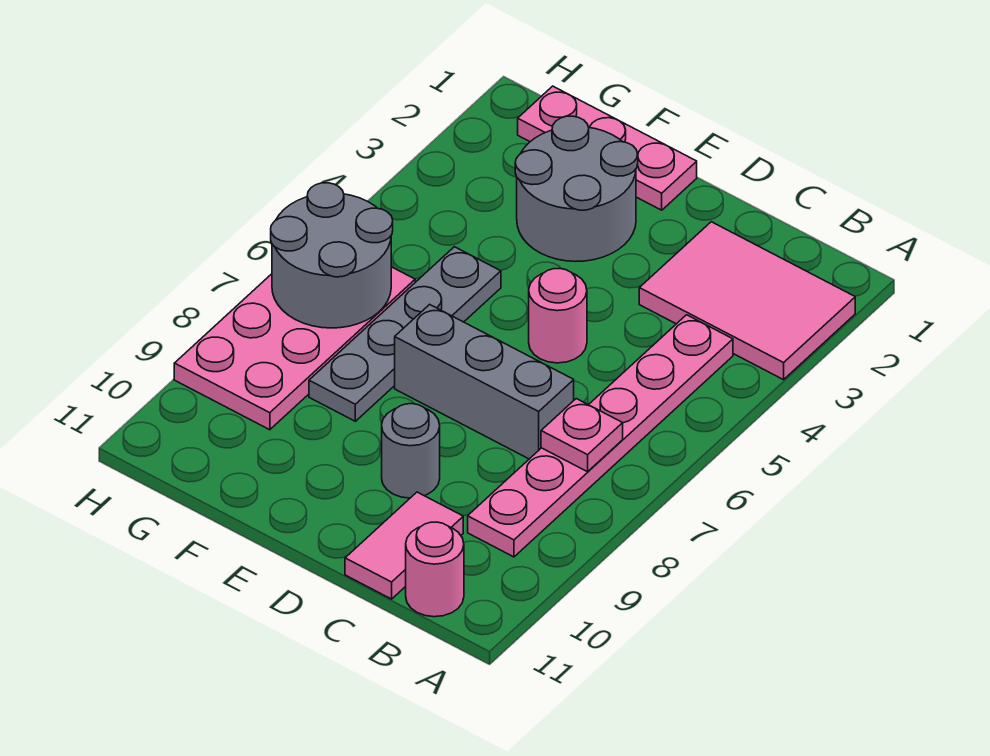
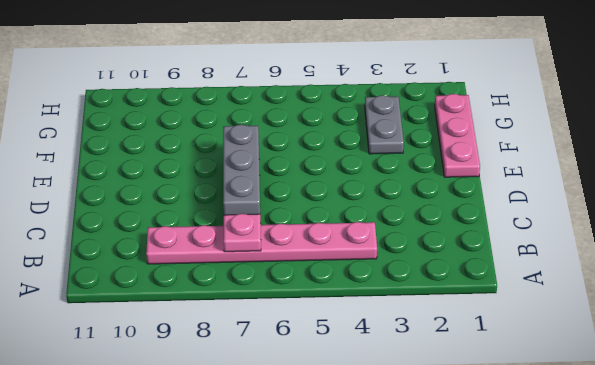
grey plate F3:G3 level 1 -> grey round brick E2:F3 level 1
none -> pink tile A2:C3 level 1
none -> pink round brick B11 level 1
none -> pink tile C10:C11 level 1

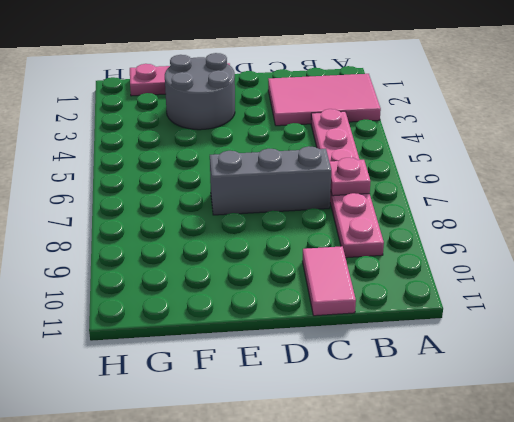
none -> pink round brick B11 level 1
none -> pink round brick D5 level 1
none -> grey round brick D9 level 1

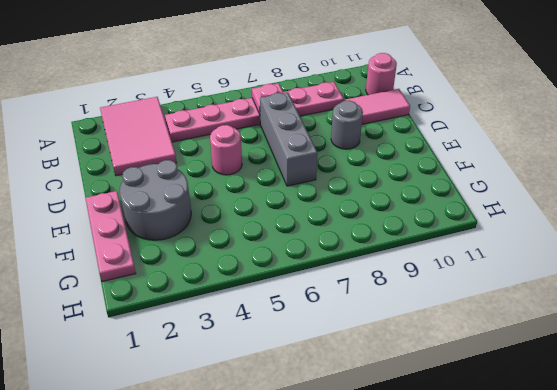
none -> grey plate F5:F8 level 1
none -> pink plate G6:H9 level 1
none -> grey round brick G6:H7 level 2

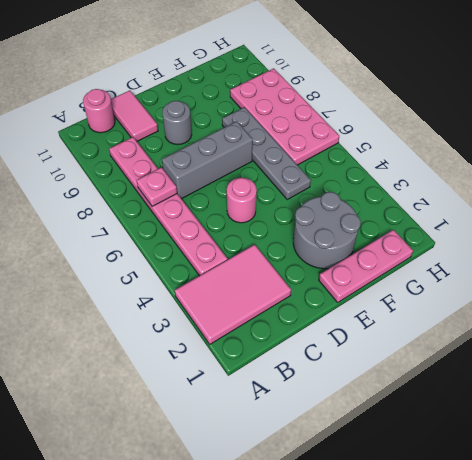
none -> grey round brick G6:H7 level 2

